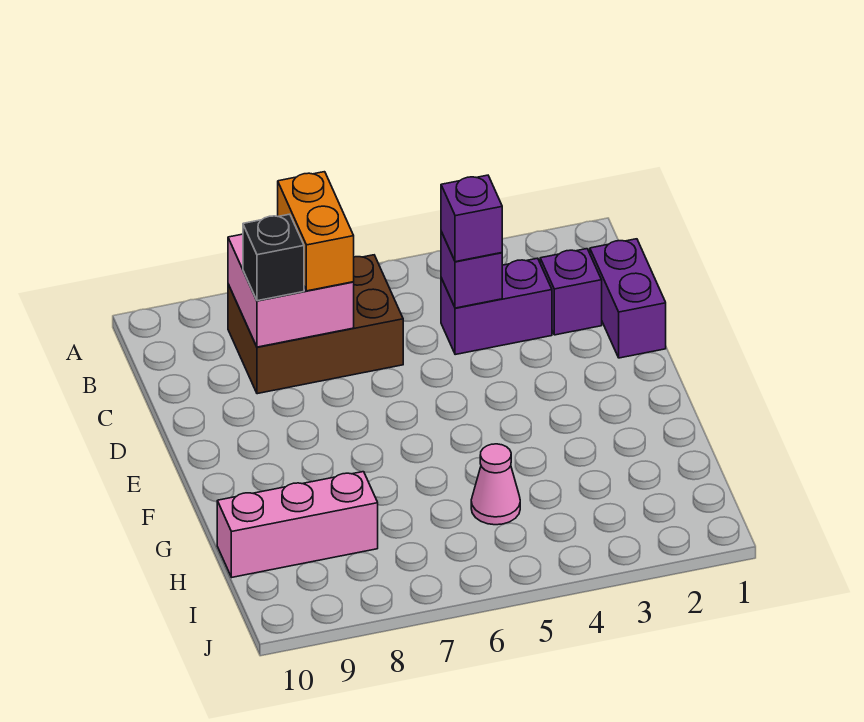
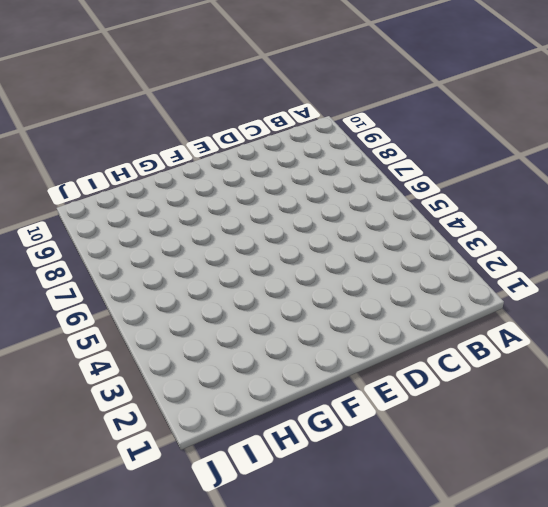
none -> brown brick B6:C8 level 1
none -> purple brick C1:D1 level 1

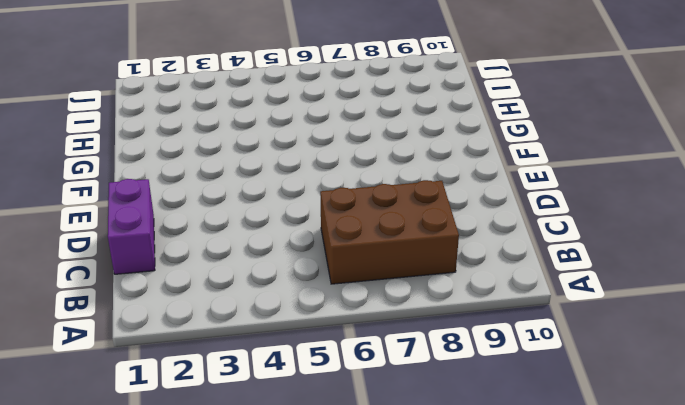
none -> purple brick C2 level 1
none -> purple brick C3:C4 level 1

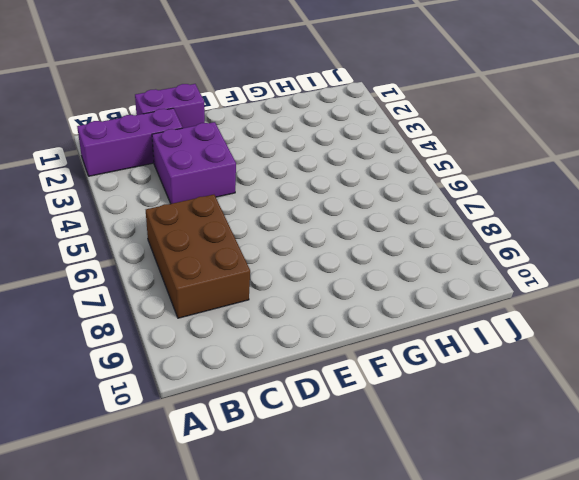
purple brick A2:C2 level 1 -> purple brick C2 level 1
purple brick C3:D4 level 1 -> purple brick C3:C4 level 1
none -> pink cone H5 level 1
none -> pink brick H8:H10 level 1

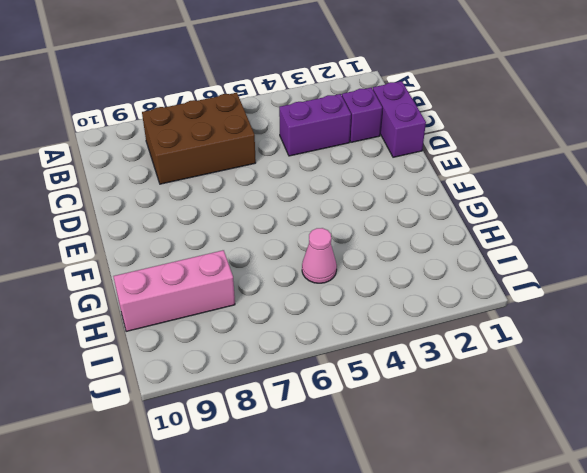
none -> pink brick B7:C8 level 2
none -> purple brick C4 level 2

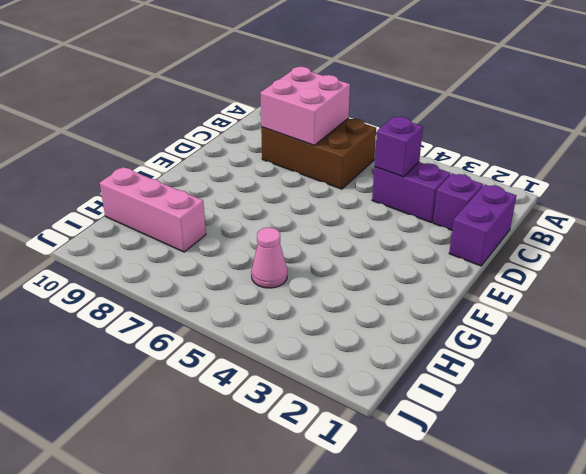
none -> orange brick B7:C7 level 3
none -> purple brick C4 level 3

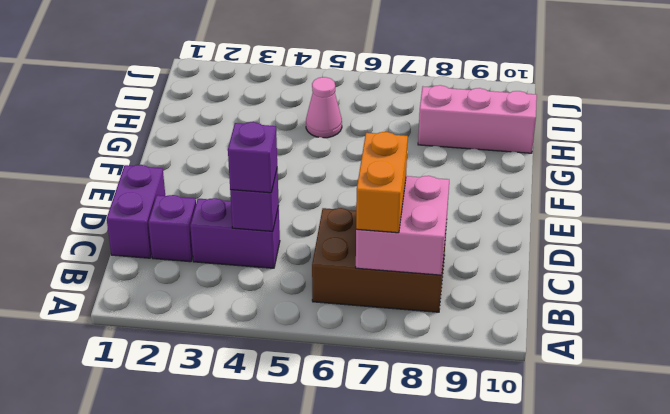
none -> black brick C8 level 3

